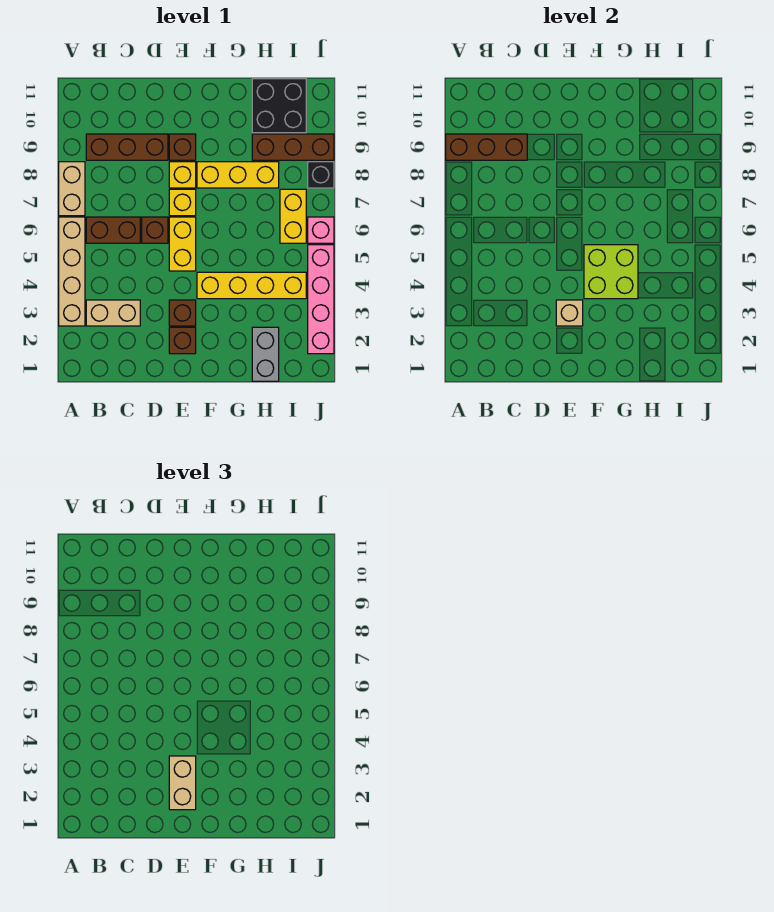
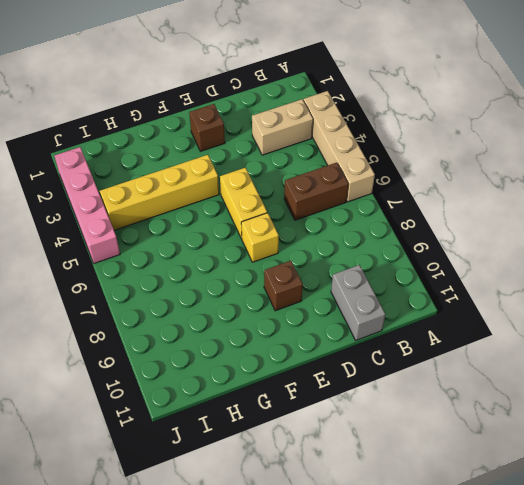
grey brick C10:C11 level 1 -> grey brick H1:H2 level 1
none -> tan brick A7:A8 level 1
none -> brown brick B9:D9 level 1
none -> brown brick D6 level 1

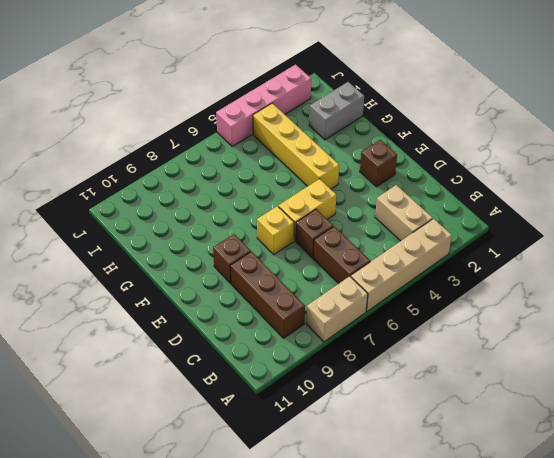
none -> brown brick E3 level 1
none -> yellow brick E8 level 1
none -> yellow brick F8:H8 level 1

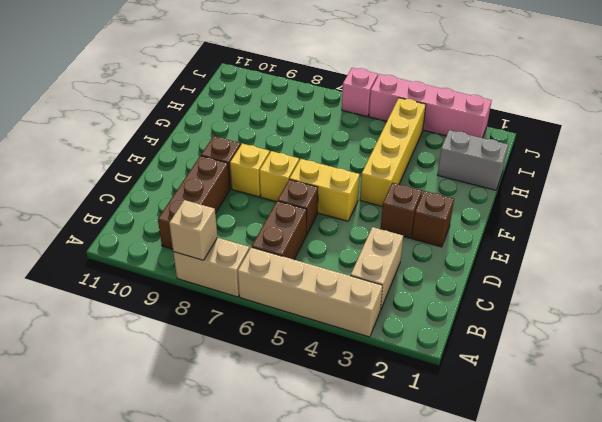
tan brick A8 level 2 -> tan brick E3 level 2
none -> yellow brick F8:H8 level 1
none -> brown brick H9:J9 level 1
none -> black brick H10:I11 level 1

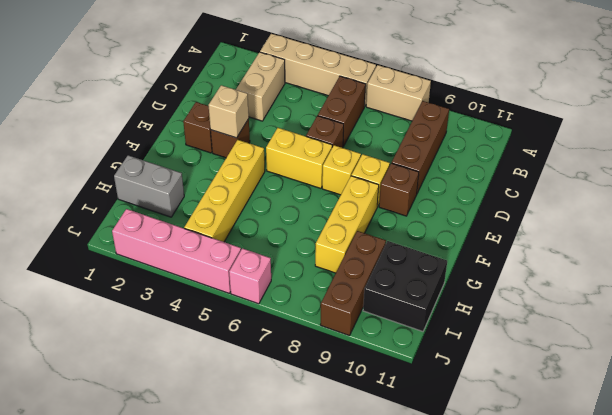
none -> yellow brick I6:I7 level 1
none -> black brick J8 level 1
none -> brown brick A9:C9 level 2

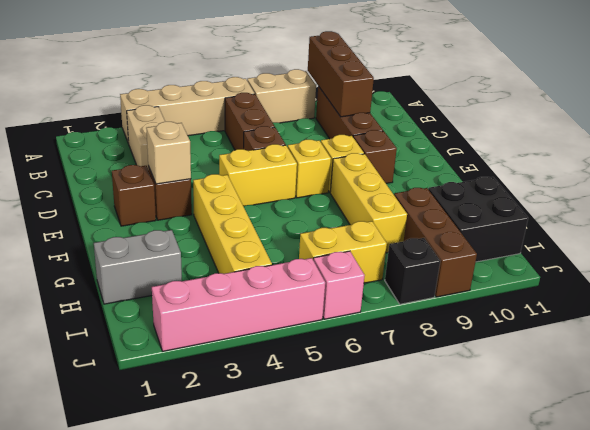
none -> lime brick F4:G5 level 2
none -> tan brick E2:E3 level 3

